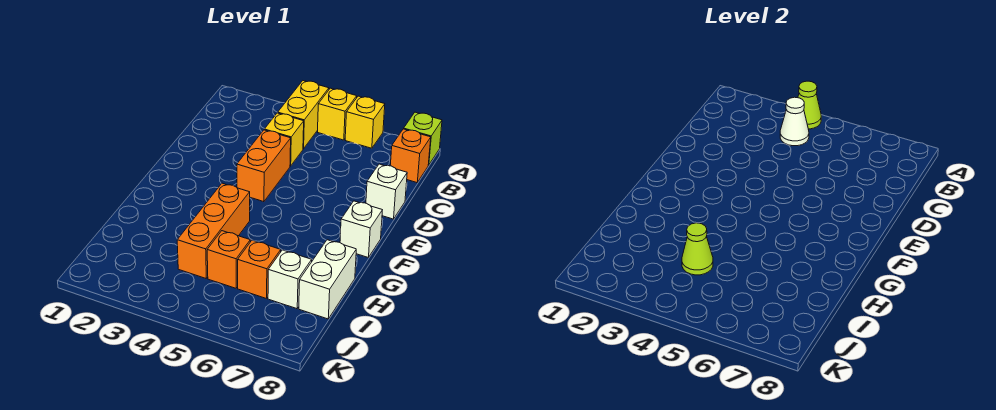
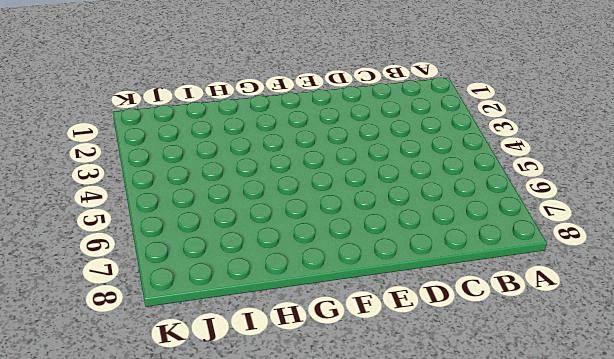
none -> yellow brick A4:B4 level 1
none -> yellow brick A5 level 1
none -> yellow brick A6 level 1

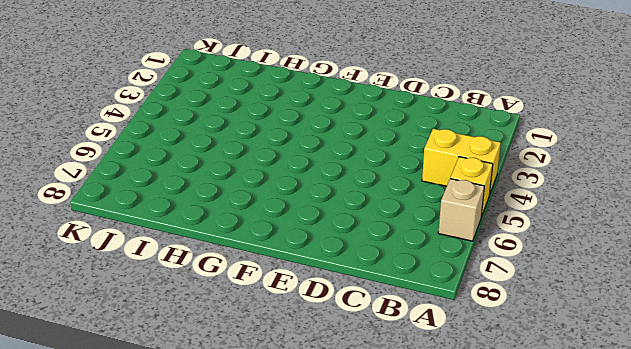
tan brick A6 level 1 -> yellow brick A6 level 1
none -> lime brick A8 level 1
none -> orange brick B8 level 1
none -> yellow brick C4 level 1

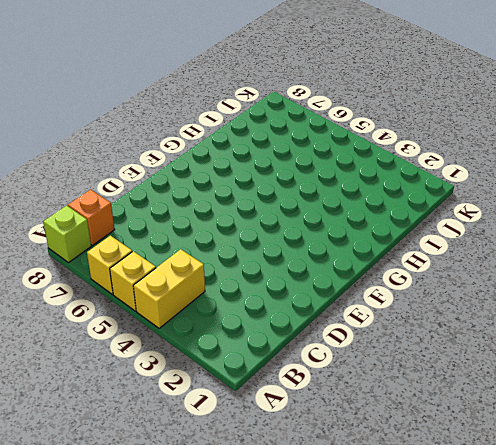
none -> yellow brick C4 level 1
none -> orange brick D4:E4 level 1
none -> white brick D8 level 1

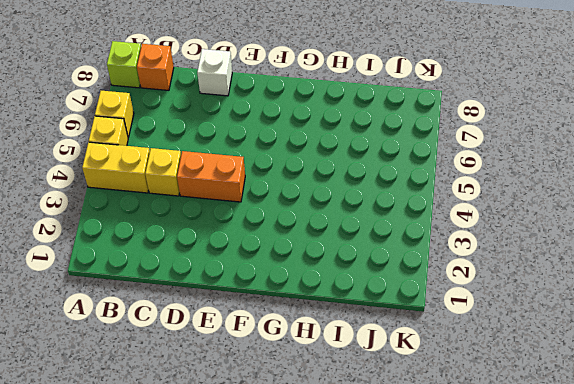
none -> white brick F8 level 1
none -> orange brick G4:I4 level 1
none -> white brick H8:I8 level 1

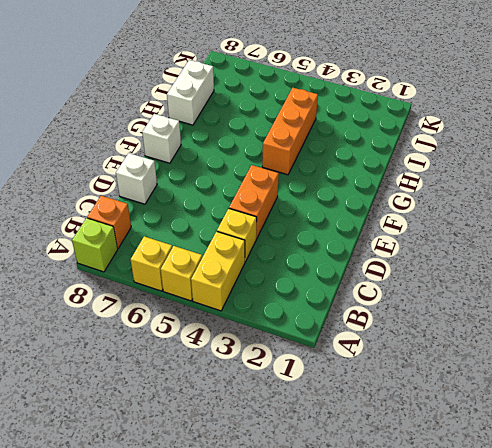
none -> orange brick I5 level 1
none -> orange brick I6 level 1
none -> white brick I7 level 1

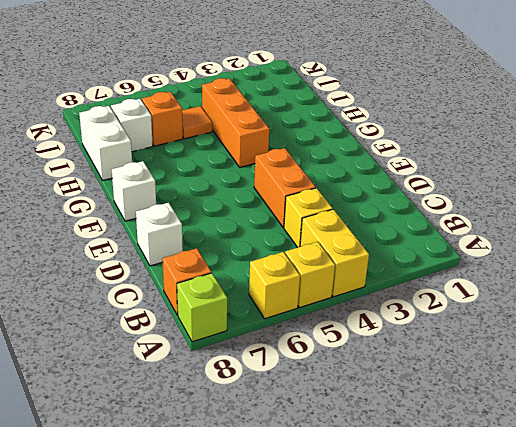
orange tile I5 level 1 -> orange brick I5 level 1
none -> lime cone A4 level 2
none -> white cone B4 level 2
none -> lime cone I4 level 2

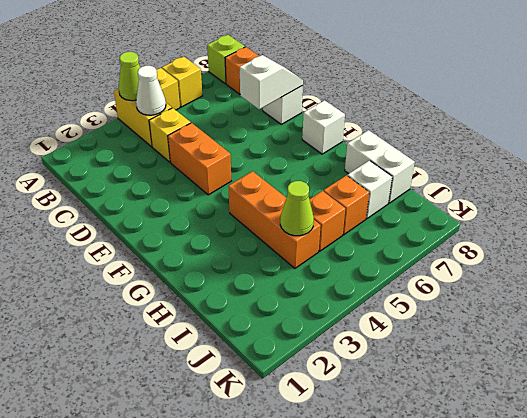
white slope D7:D8 level 2 top 7 -> none

